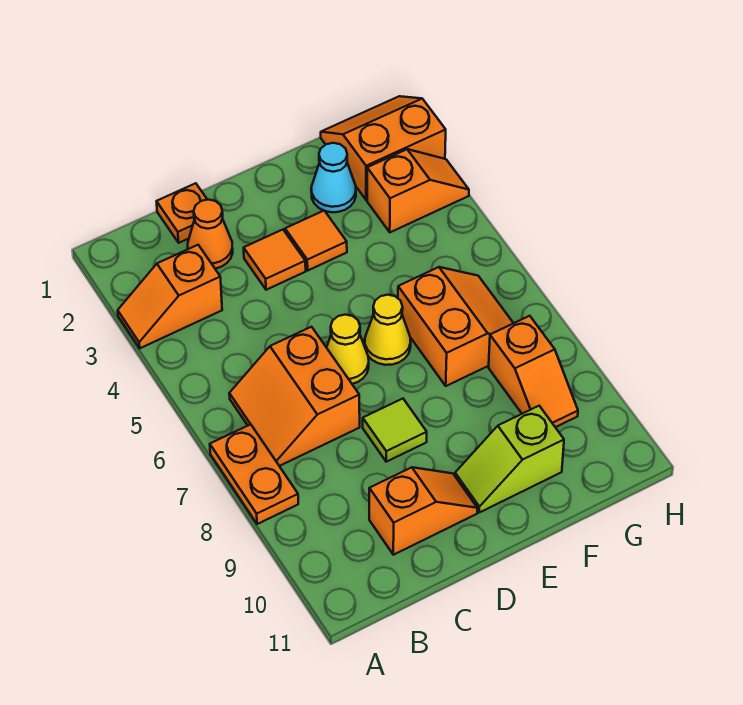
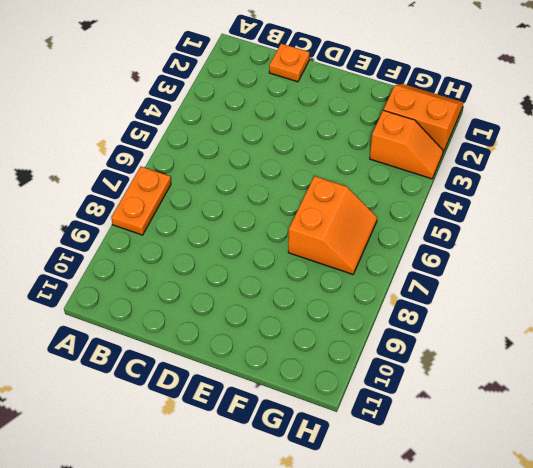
none -> orange slope A3:B3 level 1 top B
none -> orange slope B6:C7 level 1 top C
none -> orange cone C2 level 1

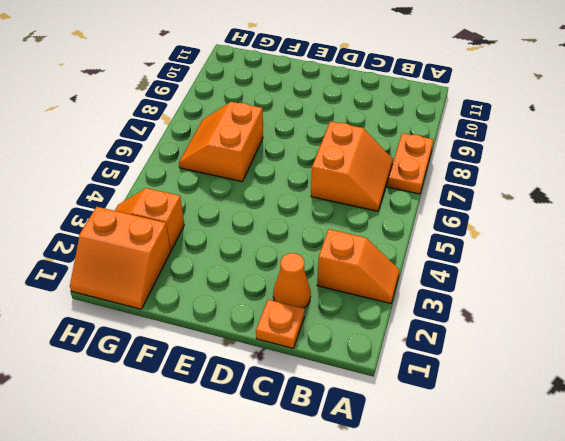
none -> orange slope C10:D10 level 1 top C
none -> orange tile D3 level 1
none -> yellow cone D6 level 1

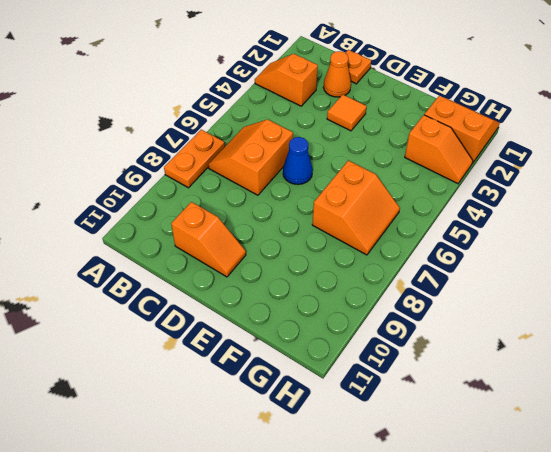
blue cone D6 level 1 -> yellow cone D6 level 1
none -> lime tile D8 level 1
none -> orange tile E3 level 1
none -> yellow cone E6 level 1

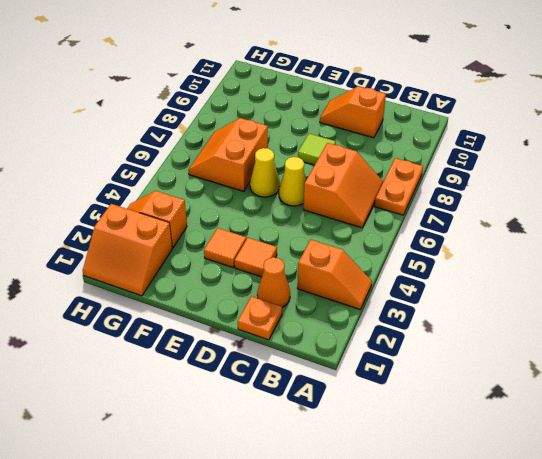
none -> lime slope E10:F10 level 1 top F
none -> cyan cone F2 level 1
none -> orange slope G8:G9 level 1 top 8

